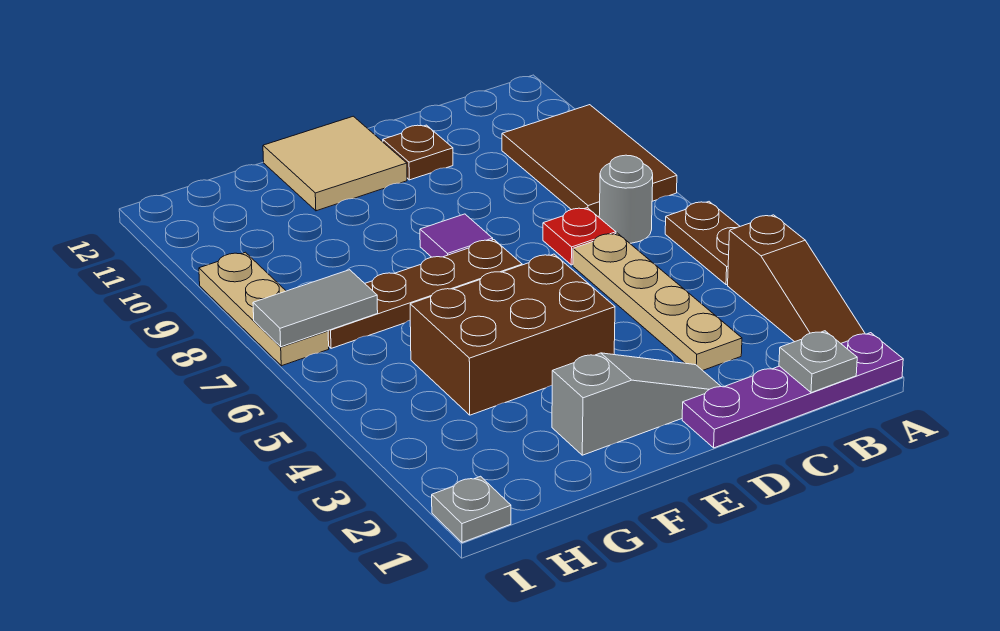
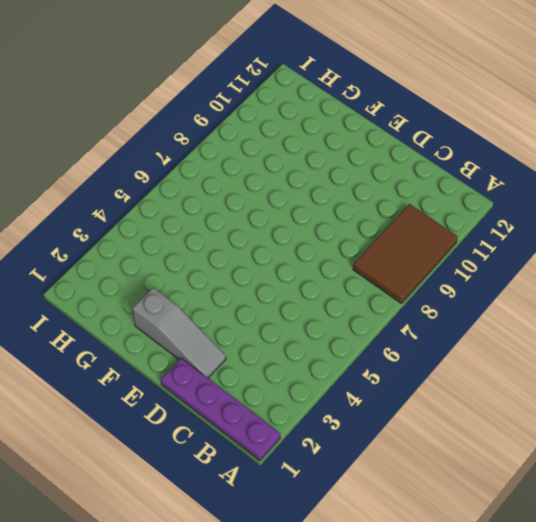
none -> brown slope A2:A4 level 1 top 4
none -> brown plate A5:A6 level 1
none -> grey round brick B7 level 1

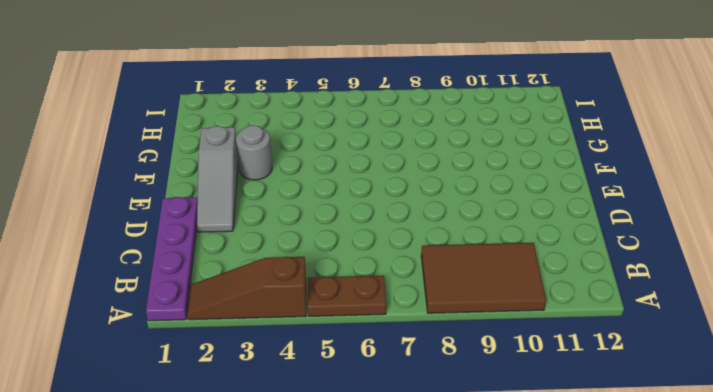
grey round brick F3 level 1 -> grey round brick B7 level 1
none -> tan plate C3:C6 level 1
none -> red plate C7 level 1
none -> brown plate D11 level 1

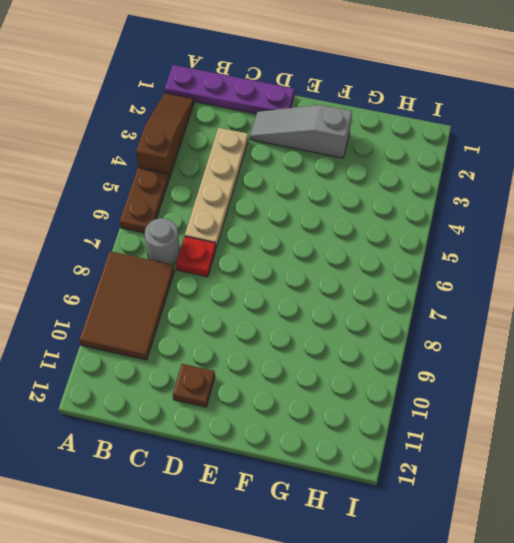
none -> brown brick E4:G5 level 1
none -> brown plate E7:H7 level 1
none -> purple tile E8 level 1

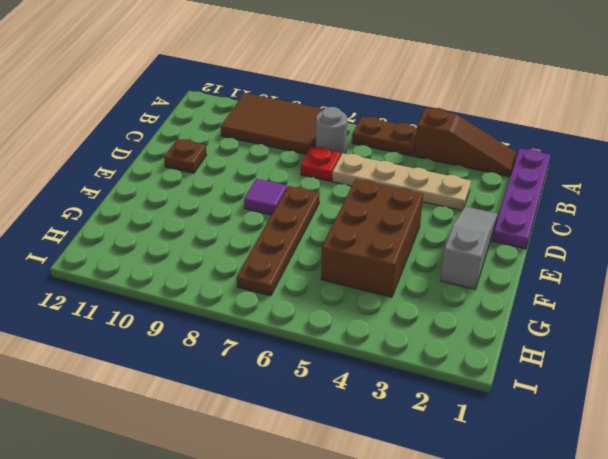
none -> tan tile E11:F12 level 1
none -> grey plate I1 level 1
none -> tan plate I7:I9 level 1

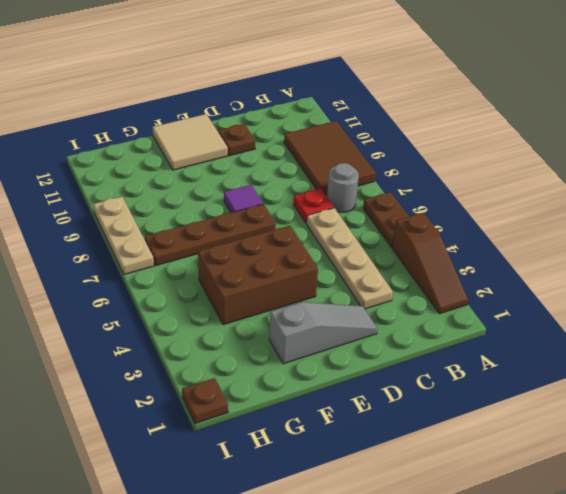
brown plate I1 level 1 -> grey plate I1 level 1
none -> purple plate A1:D1 level 1
none -> grey plate B1 level 2
none -> grey tile H7:I7 level 2

